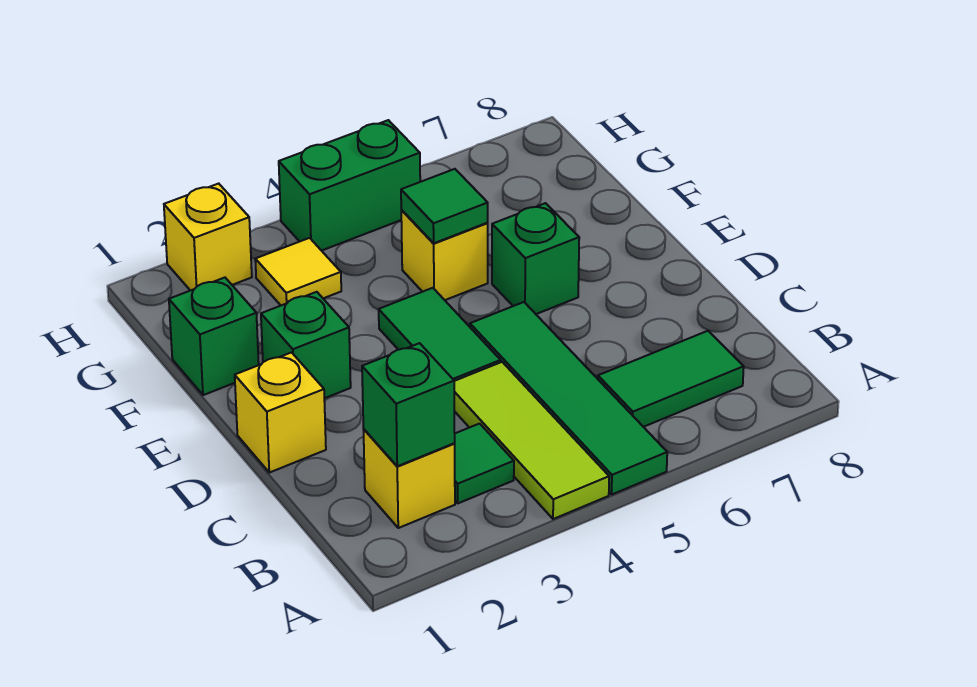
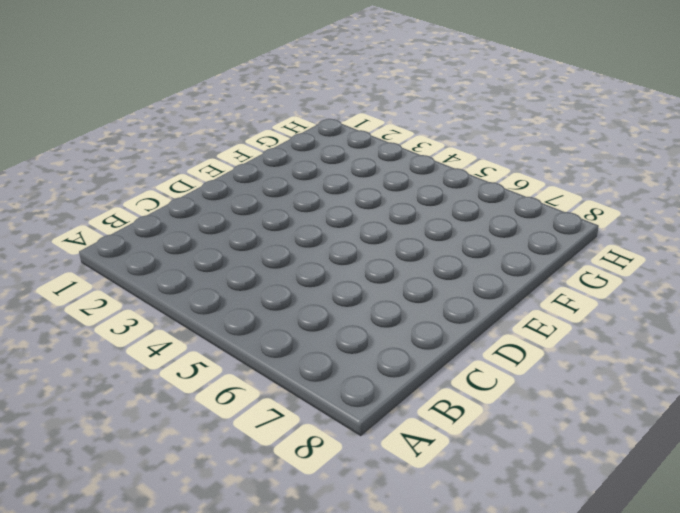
none -> lime tile A4:C4 level 1
none -> green tile A5:D5 level 1
none -> yellow brick B2 level 1

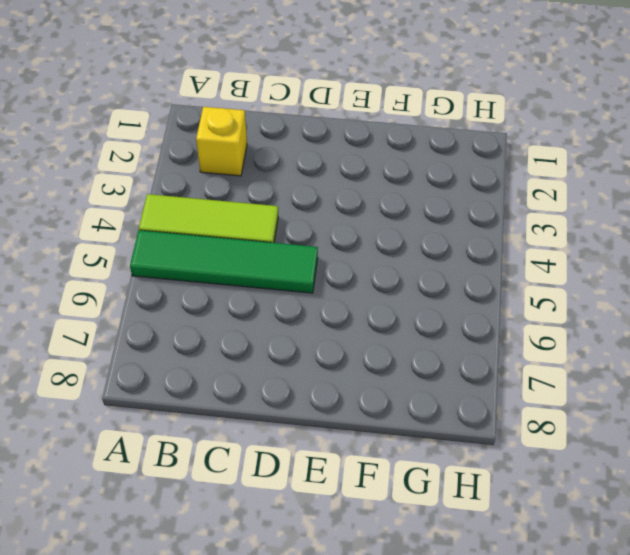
none -> green tile B3 level 1
none -> green tile B6:B7 level 1
none -> yellow brick D1 level 1

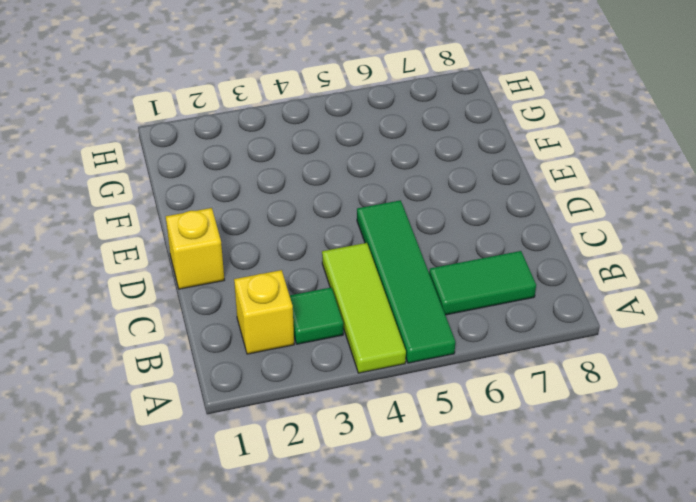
none -> green tile D4:E4 level 1
none -> green brick E2 level 1
none -> green brick E6 level 1

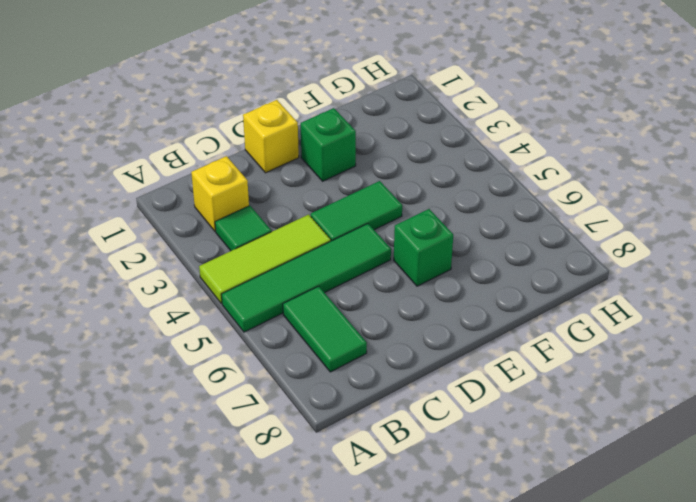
none -> green brick F1 level 1
none -> yellow brick F5 level 1
none -> yellow tile G3 level 1

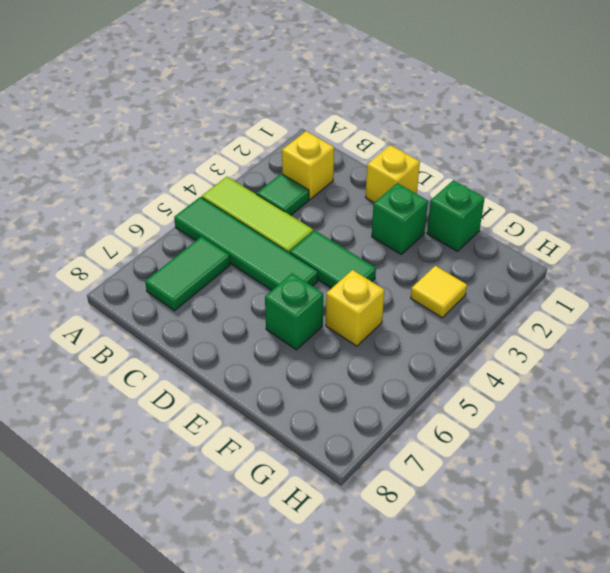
none -> yellow brick H2 level 1
none -> green brick H4:H5 level 1
none -> green brick B2 level 2

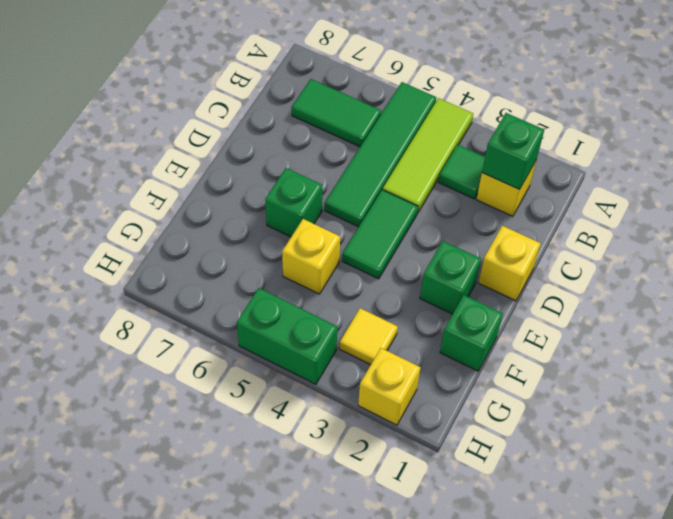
none -> green tile F5 level 2

